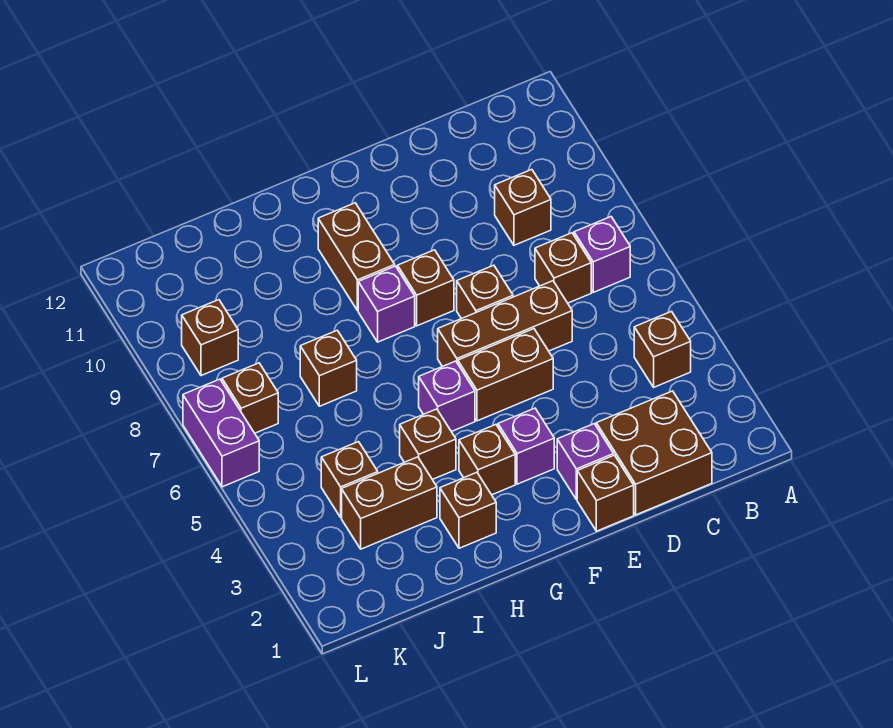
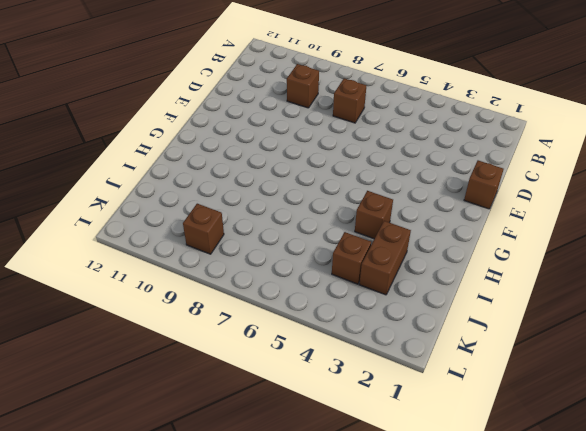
none -> brown brick B4 level 1
none -> purple brick B7 level 1
none -> brown brick C1:D2 level 1

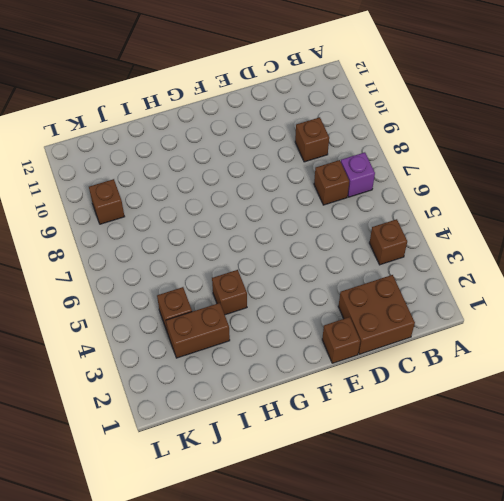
none -> brown brick D6:F6 level 1
none -> purple brick E2 level 1
none -> brown brick E5:F5 level 1

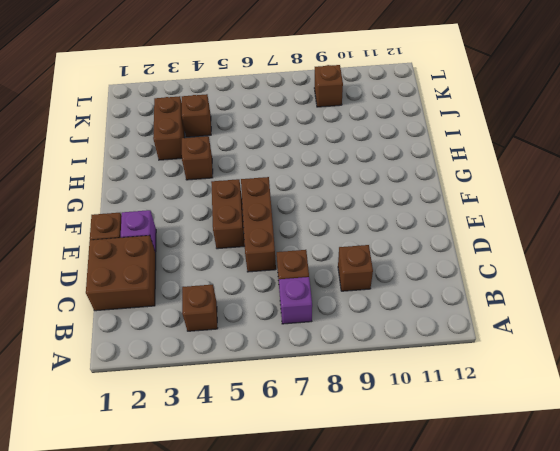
none -> brown brick E7 level 1
none -> purple brick F3 level 1
none -> brown brick F8 level 1

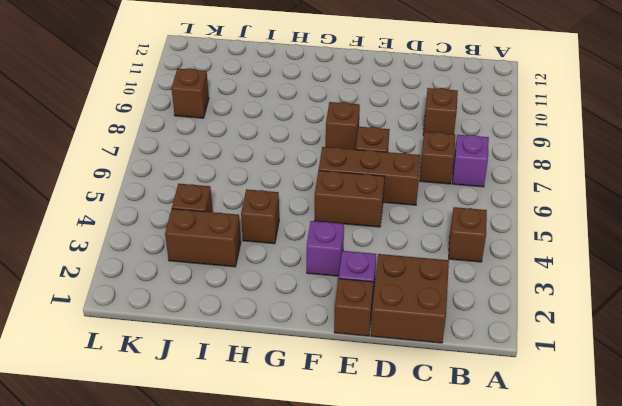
none -> brown brick G3 level 1
none -> purple brick G5 level 1
none -> purple brick G8 level 1

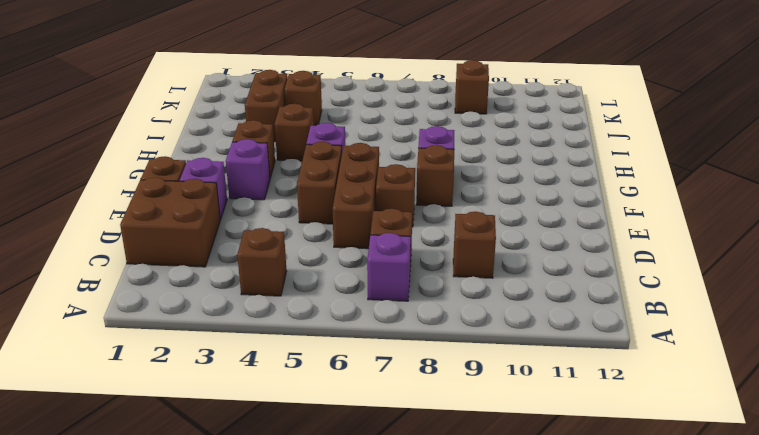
none -> brown brick G9:G10 level 1
none -> brown brick H2 level 1
none -> brown brick I7 level 1

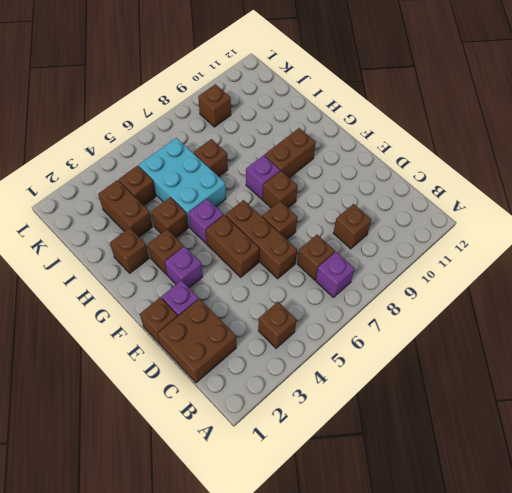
cyan brick H5:J6 level 1 -> none
none -> brown brick K7 level 1
none -> purple brick L6:L7 level 1

